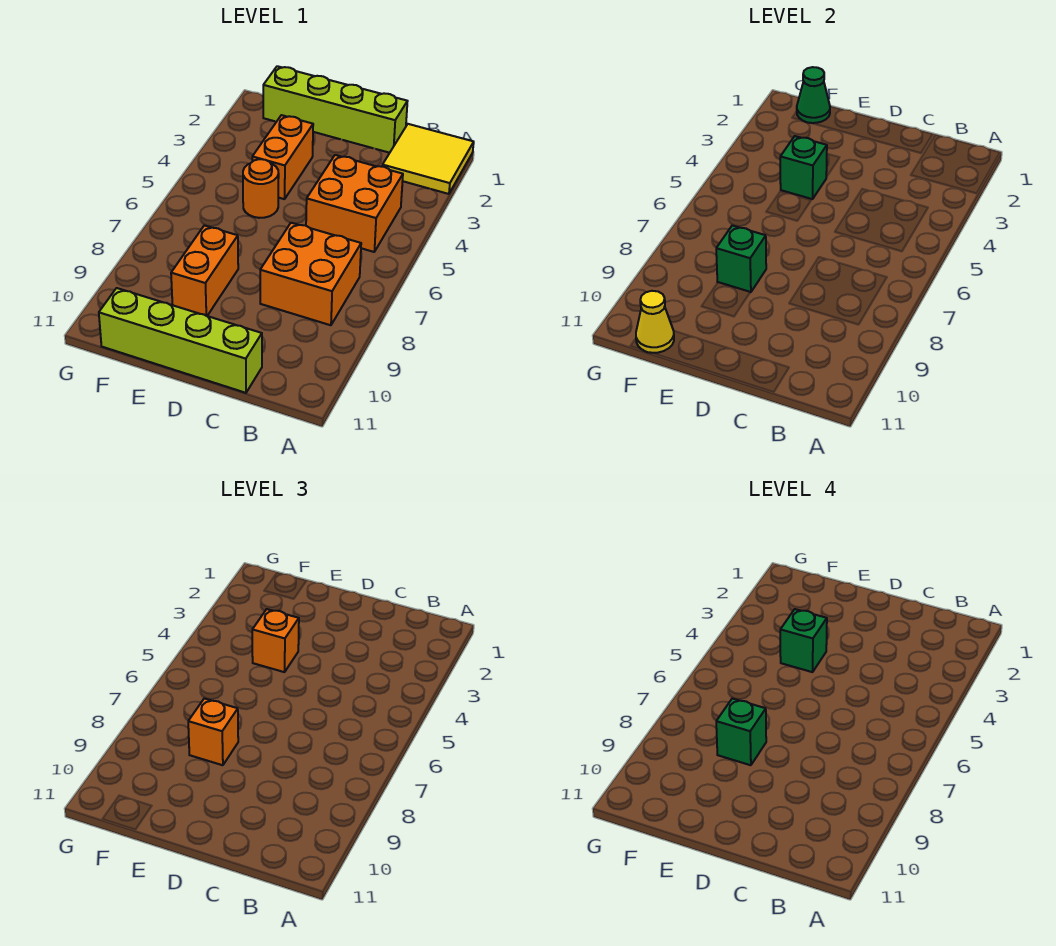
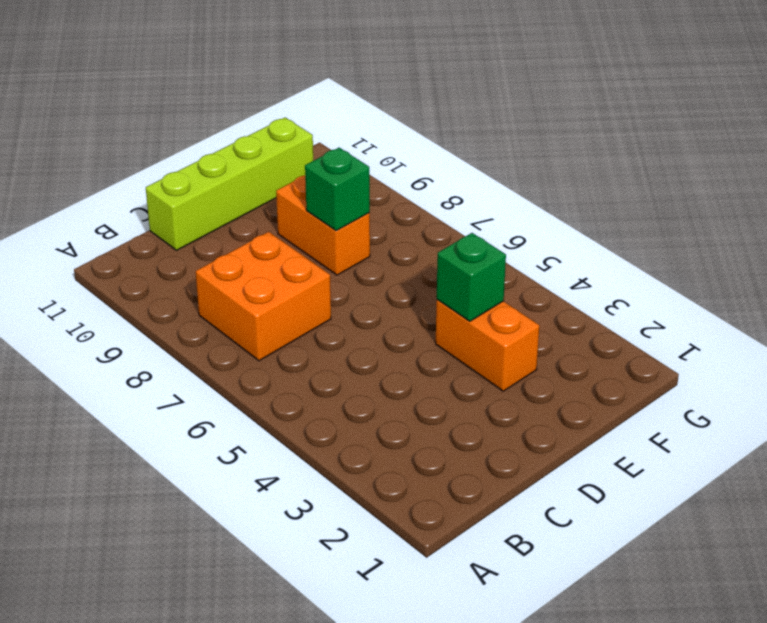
none -> yellow tile A1:B2 level 1
none -> orange brick B4:C5 level 1
none -> lime brick C1:F1 level 1

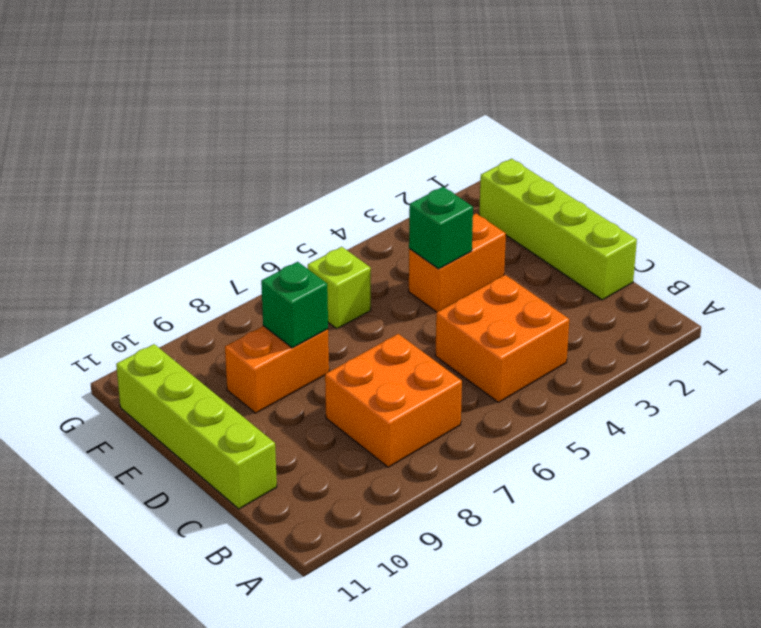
lime brick F6 level 1 -> none
none -> yellow tile A1:B2 level 1
none -> orange round brick E5 level 1
none -> green cone F1 level 2

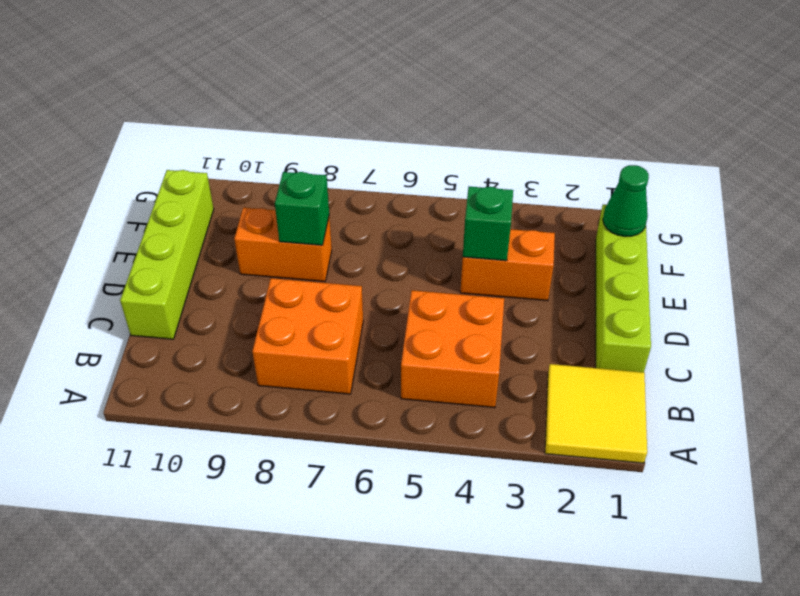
none -> orange round brick E5 level 1
none -> yellow cone F11 level 2
none -> orange brick E4 level 3

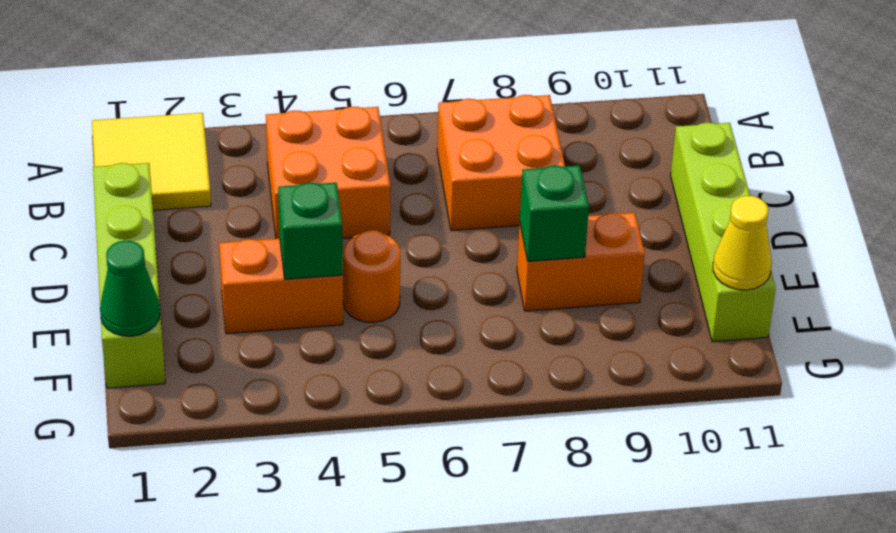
none -> orange brick E4 level 3
none -> orange brick E8 level 3
none -> green brick E4 level 4

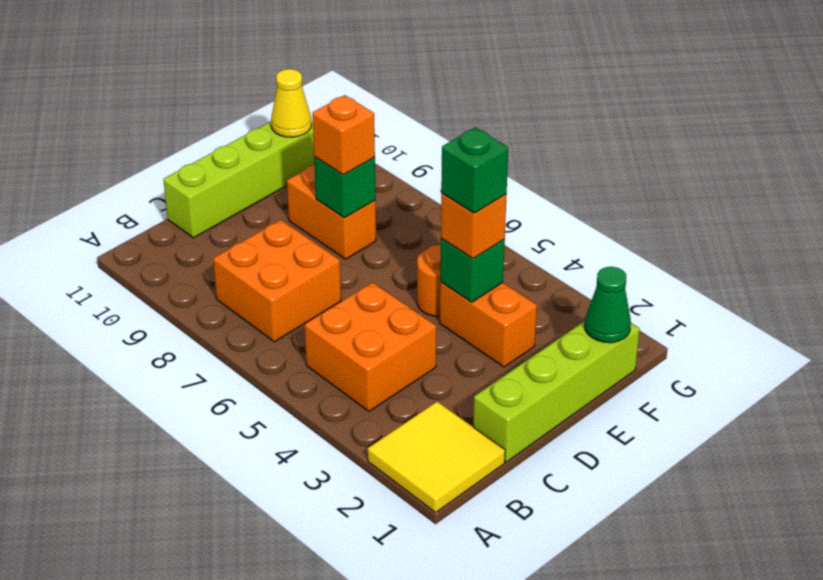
none -> green brick E8 level 4

